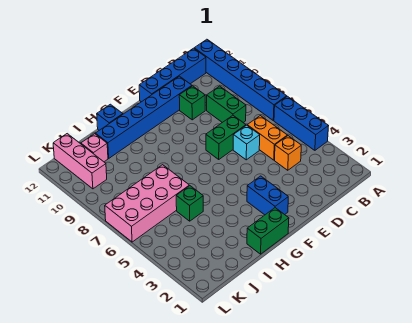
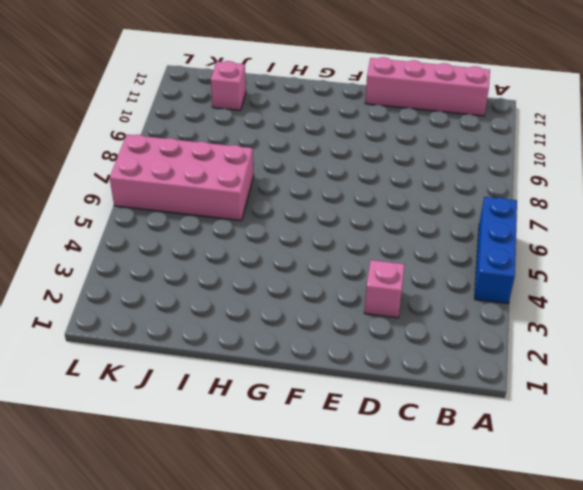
pink brick B12:E12 level 1 -> blue brick B12:E12 level 1
pink brick D3 level 1 -> none
none -> blue brick A7:A12 level 1
none -> orange brick C4 level 1
none -> orange brick C5:C6 level 1

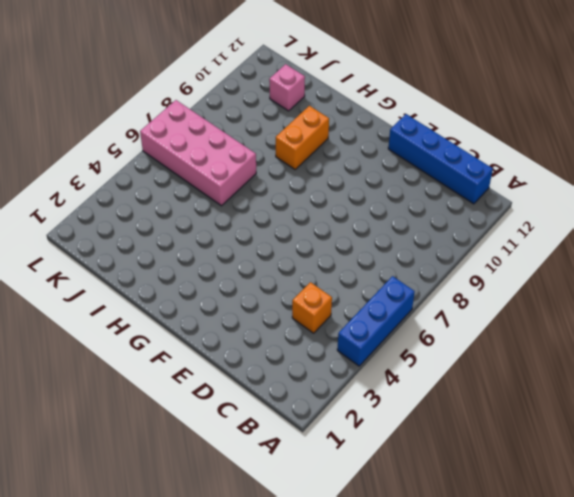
orange brick H9:H10 level 1 -> orange brick C5:C6 level 1
none -> blue brick A7:A12 level 1
none -> green brick C8:C9 level 1
none -> cyan brick D6 level 1

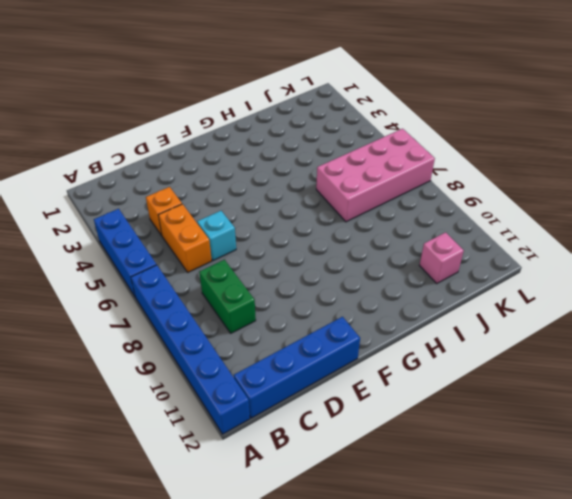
none -> green brick D7:E7 level 1
none -> green brick D10 level 1
none -> blue brick D11:I11 level 1

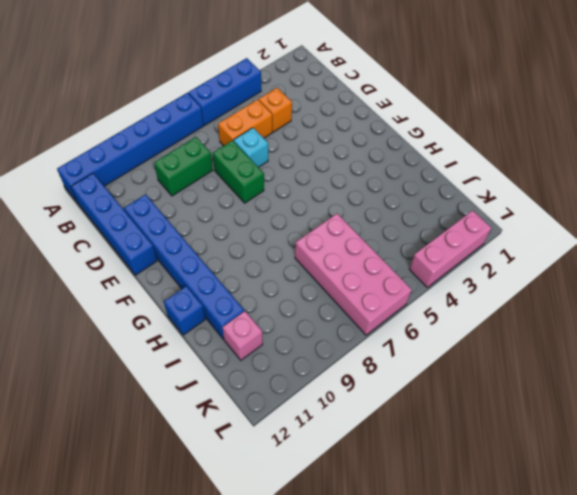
pink brick L2:L4 level 1 -> pink brick K10:K12 level 1
none -> green brick D10 level 1
none -> blue brick F2:F3 level 1
none -> green brick G1:H1 level 1

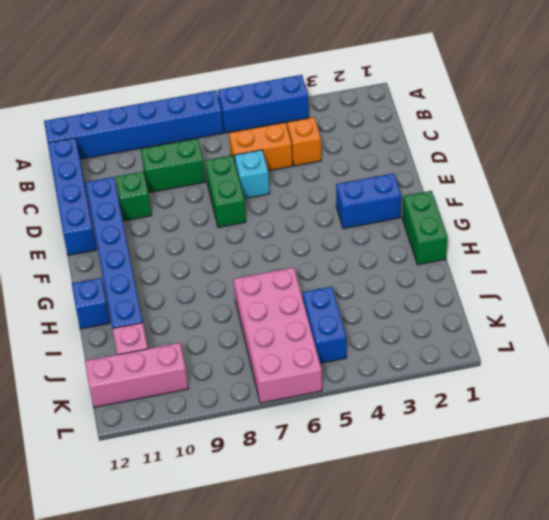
blue brick J5:K5 level 1 -> none
none -> green brick I5 level 1

